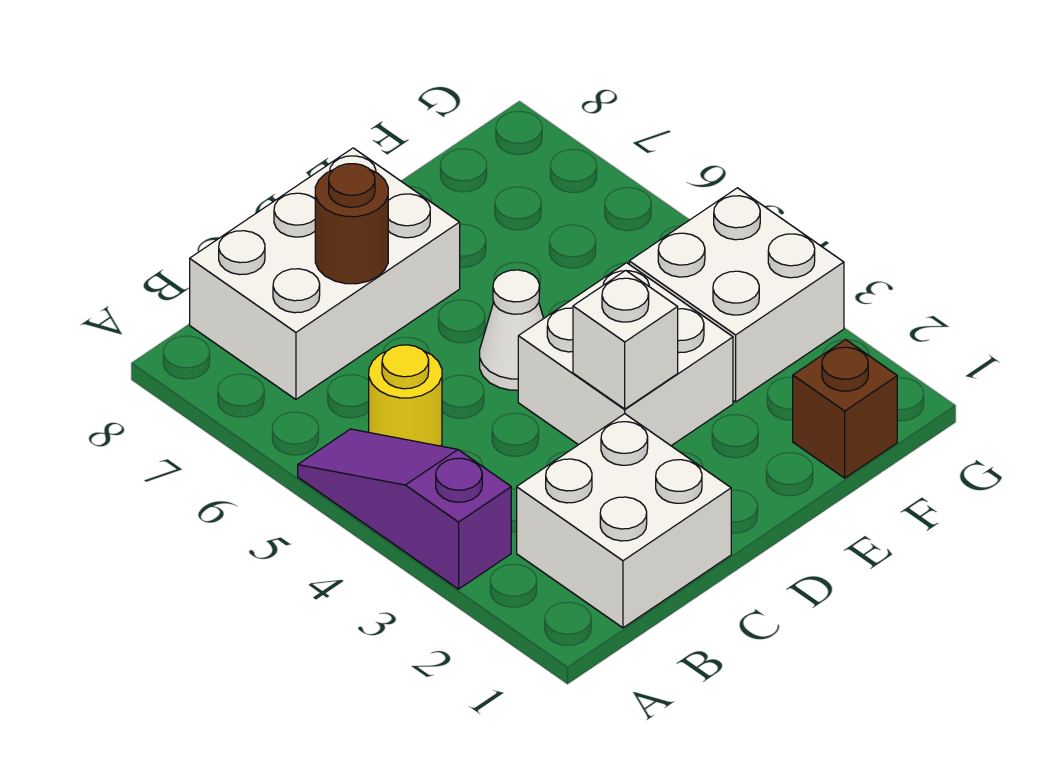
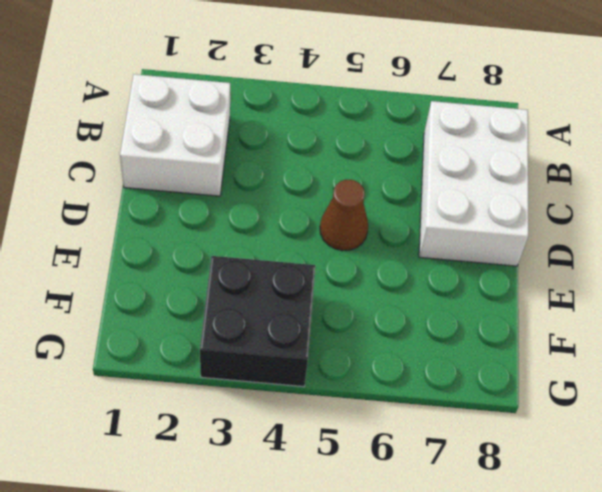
brown cone D5 level 1 -> white cone D5 level 1
black brick F3:G4 level 1 -> white brick F3:G4 level 1
none -> purple slope A3:A5 level 1 top 3
none -> yellow round brick B5 level 1

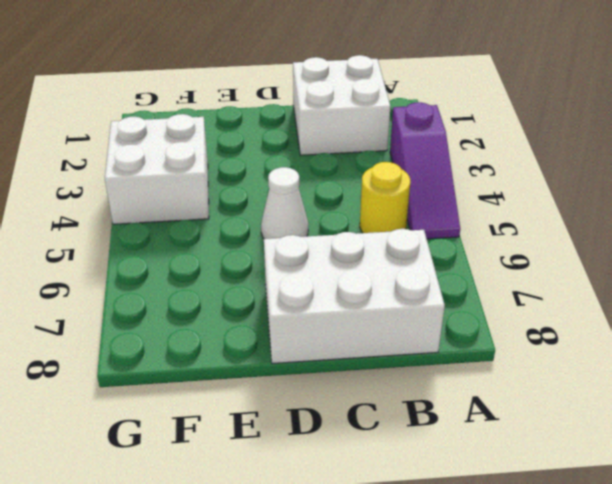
none -> white brick D3:E4 level 1
none -> brown brick F1 level 1

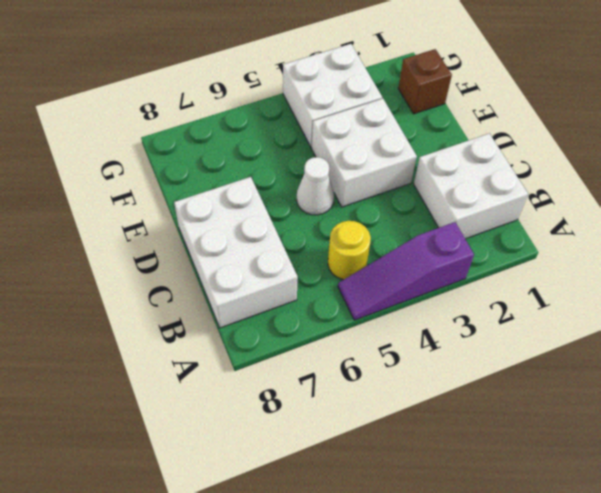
none -> brown round brick C7 level 2
none -> white brick D3 level 2

